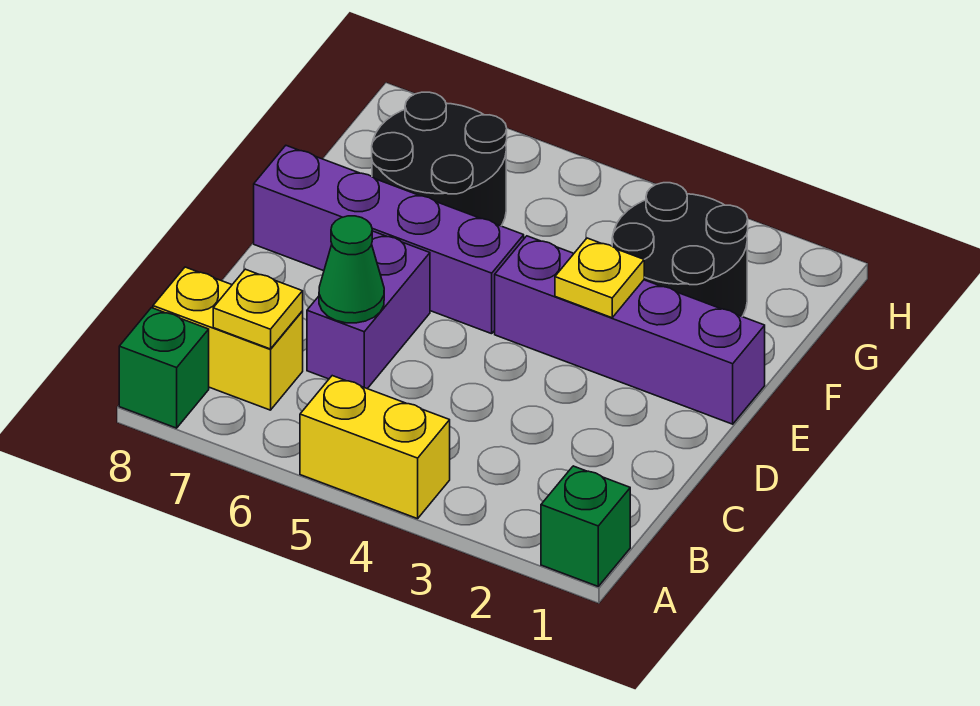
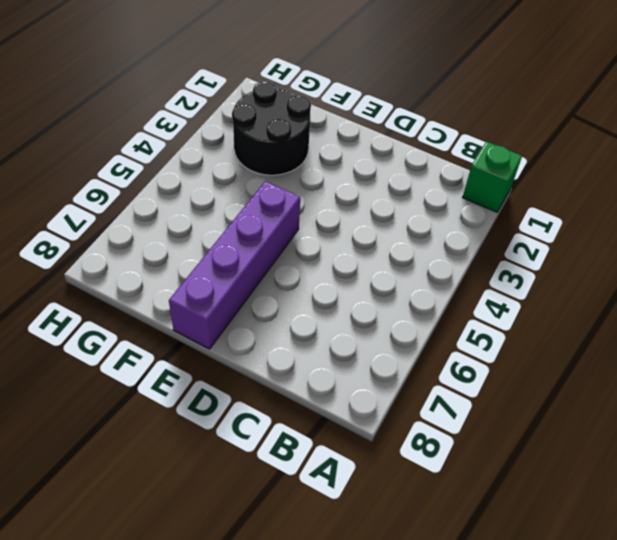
none -> yellow brick A4:A5 level 1
none -> green brick A8 level 1
none -> yellow brick B7:B8 level 1

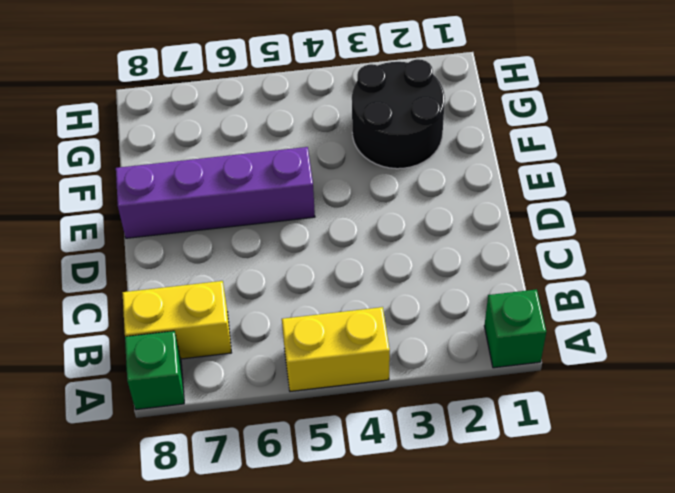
none -> purple brick C6:D6 level 1
none -> purple brick E1:E4 level 1
none -> black round brick F6:G7 level 1

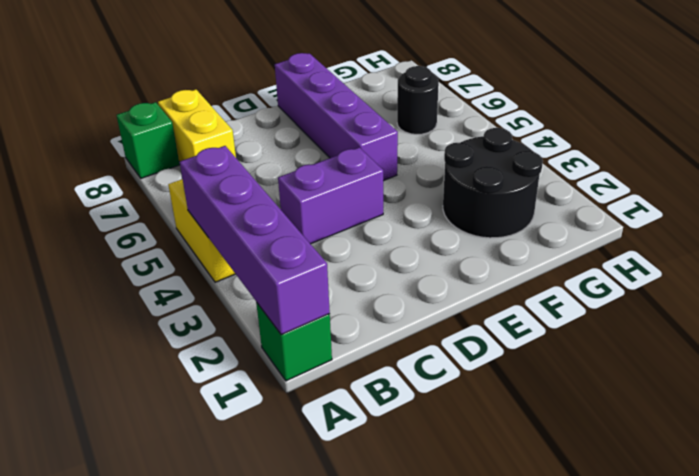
purple brick A1:A4 level 2 -> purple brick E1:E4 level 1
purple brick C4:D4 level 1 -> purple brick C6:D6 level 1
black round brick G6 level 1 -> black round brick F6:G7 level 1
none -> yellow plate B7 level 2
none -> green cone C6 level 2
none -> yellow plate E3 level 2

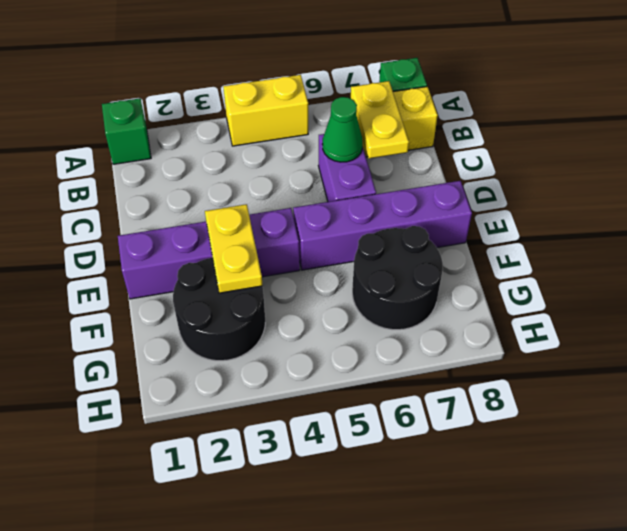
yellow plate B7:C7 level 2 -> yellow plate B7 level 2
yellow plate E3:F3 level 2 -> yellow plate E3 level 2

